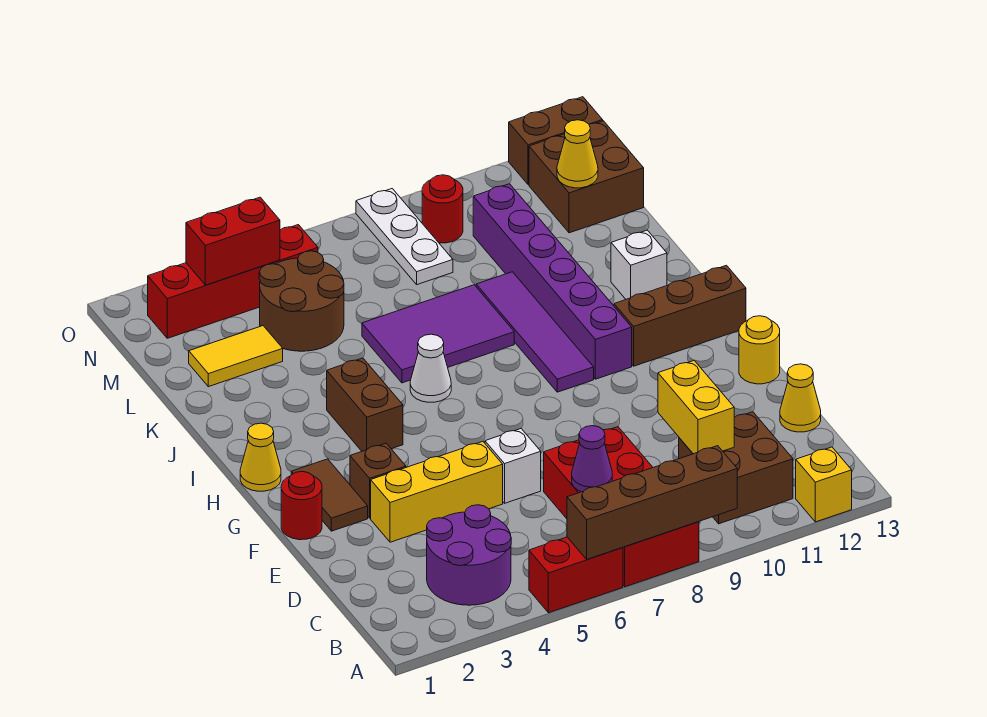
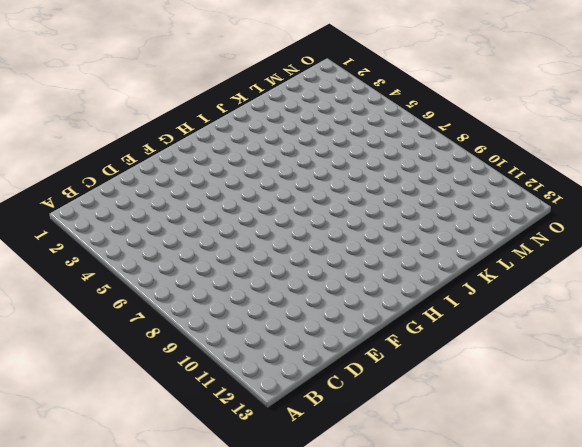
none -> red brick A5:A6 level 1
none -> red brick A7:D8 level 1
none -> yellow brick A12 level 1
none -> purple round brick B3:C4 level 1

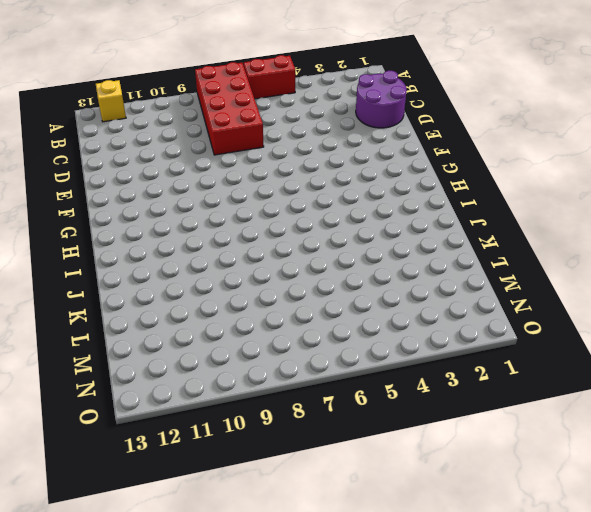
purple round brick C1:D2 level 1 -> purple round brick B3:C4 level 1
none -> brown brick B10:C11 level 1
none -> yellow cone D13 level 1
none -> yellow brick E3:E5 level 1
none -> white brick E6 level 1

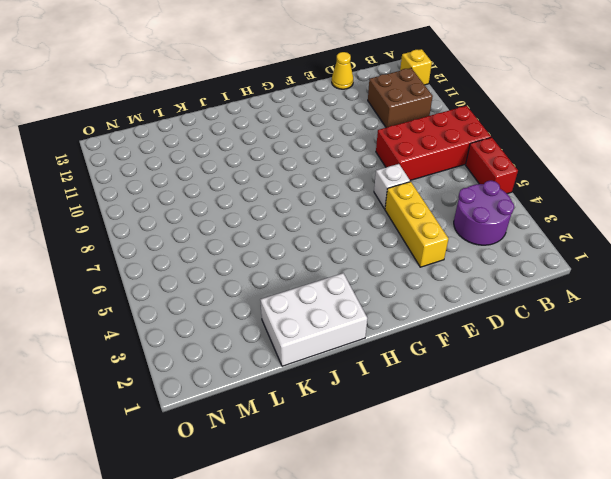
white brick I1:K2 level 1 -> none
none -> red round brick F1 level 1
none -> brown tile F2:G2 level 1
none -> brown brick F3 level 1
none -> yellow round brick F13 level 1

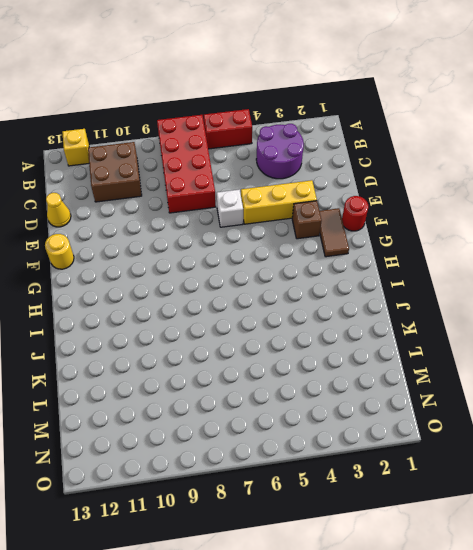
none -> yellow cone H1 level 1
none -> brown brick H4:I4 level 1
none -> purple tile H9:K9 level 1
none -> purple brick H10:M10 level 1

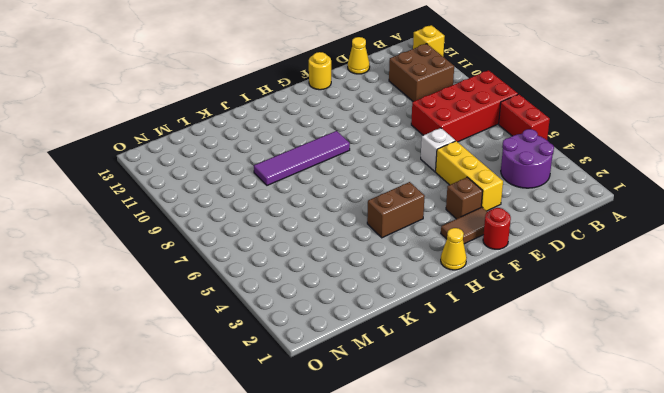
none -> purple brick H10:M10 level 1
none -> brown brick H11:H13 level 1
none -> white cone I6 level 1
none -> purple tile J6:K8 level 1

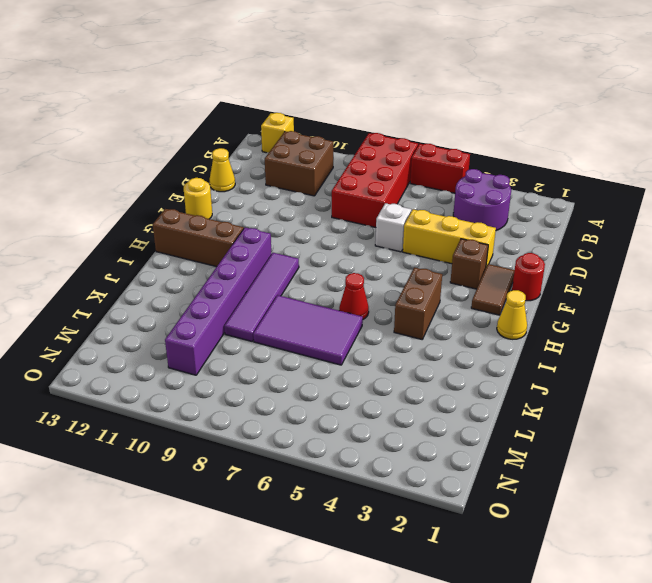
red cone I6 level 1 -> white cone I6 level 1
none -> white brick J12 level 1
none -> yellow tile L2:L3 level 1
none -> brown round brick L4:M5 level 1
none -> white plate M8:O8 level 1

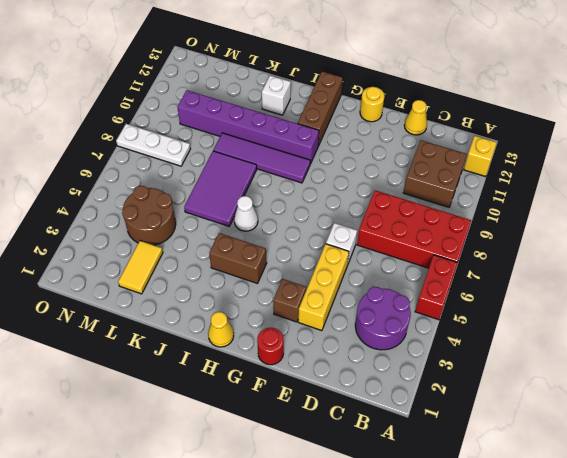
none -> brown tile F2:G2 level 1
none -> brown brick M12:N13 level 1
none -> red brick N2:N5 level 1
none -> red round brick N9 level 1

